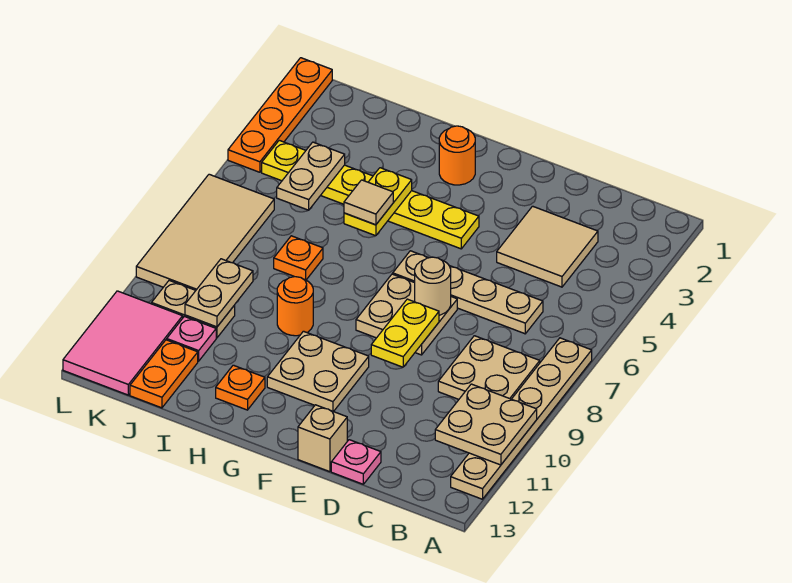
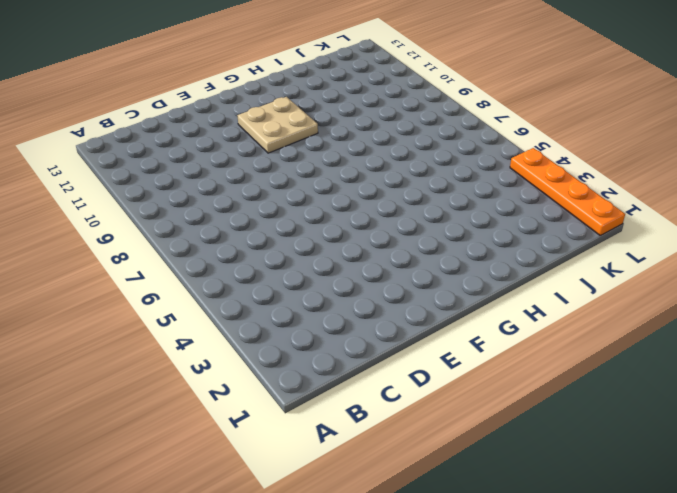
none -> tan plate A7:A12 level 1
none -> tan plate B8:C9 level 1
none -> tan tile C3:D4 level 1

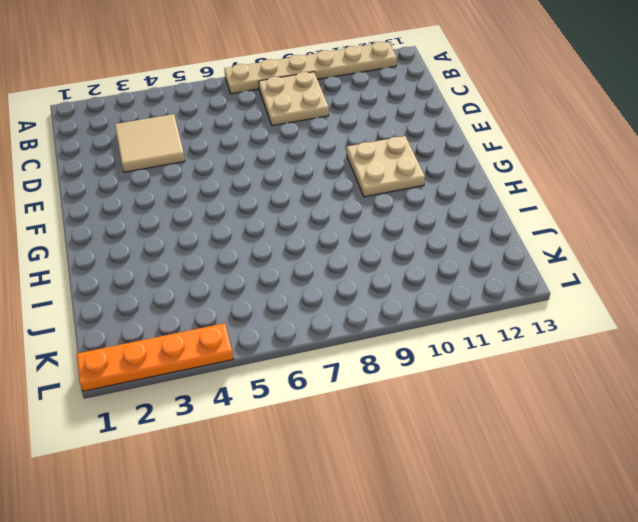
none -> tan plate C6:F6 level 1
none -> pink plate D13 level 1
none -> tan plate E7:F8 level 1

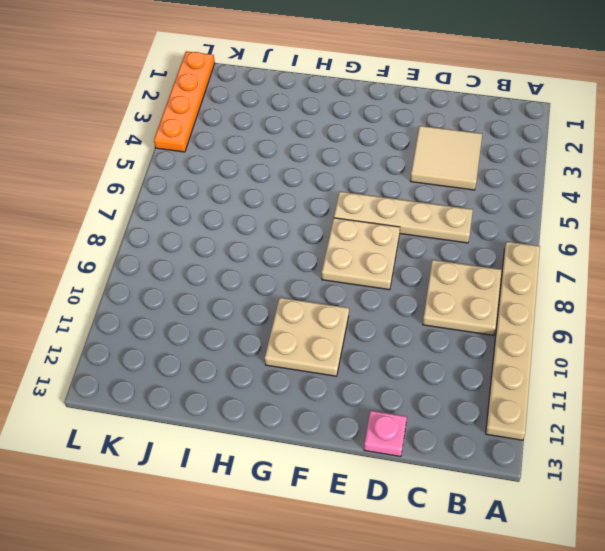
none -> tan brick E13 level 1
none -> yellow plate F4:K4 level 1
none -> orange round brick G2 level 1

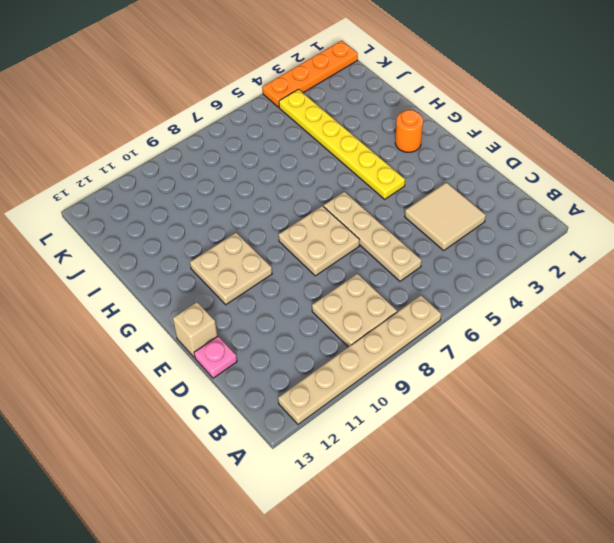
none -> orange round brick H9 level 1
none -> orange plate H12 level 1
none -> orange plate I7 level 1

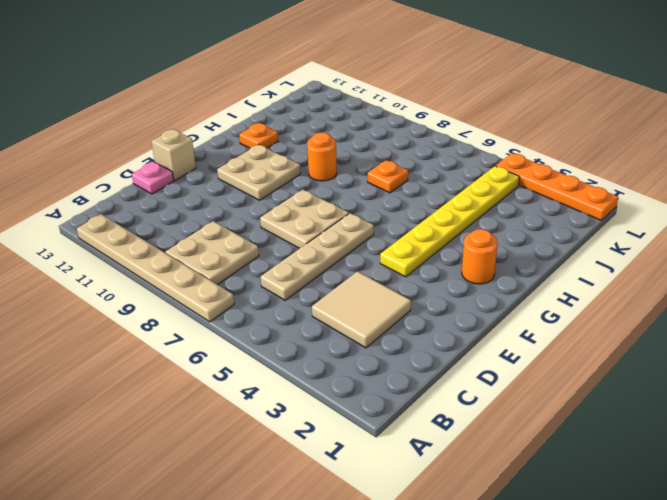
none -> tan plate J10:K10 level 1
none -> pink plate J11 level 1
none -> orange plate J12:J13 level 1

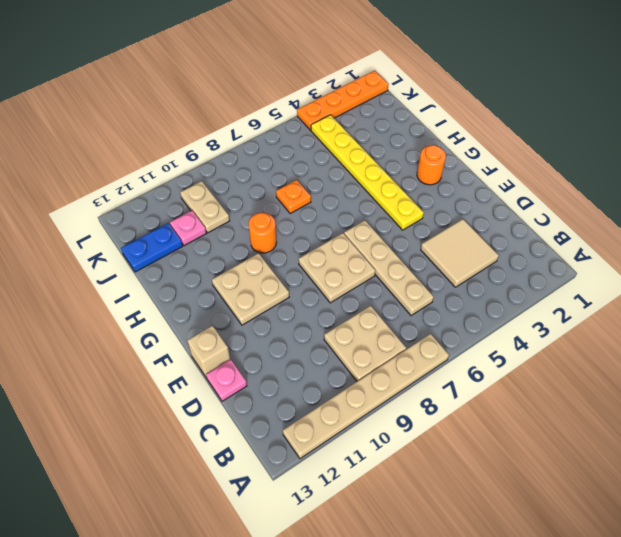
blue plate J12:J13 level 1 -> orange plate J12:J13 level 1
none -> orange plate H12 level 1
none -> tan tile K6:L9 level 1
none -> pink tile K11:L13 level 1

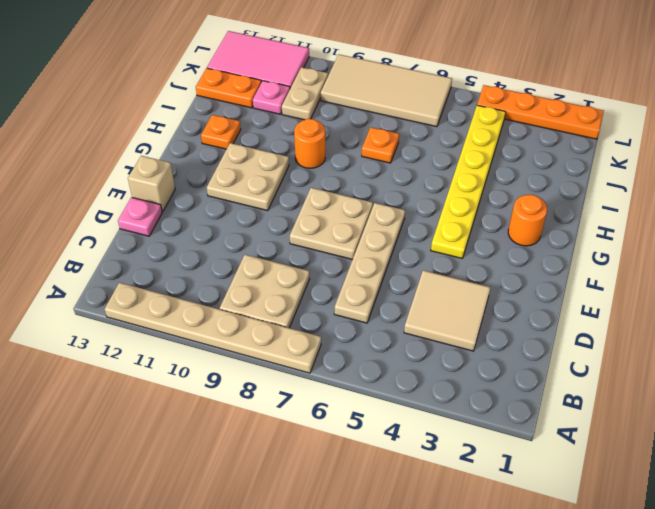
none -> tan plate A10:B11 level 2
none -> tan round brick E7 level 2
none -> yellow plate E8:E9 level 2

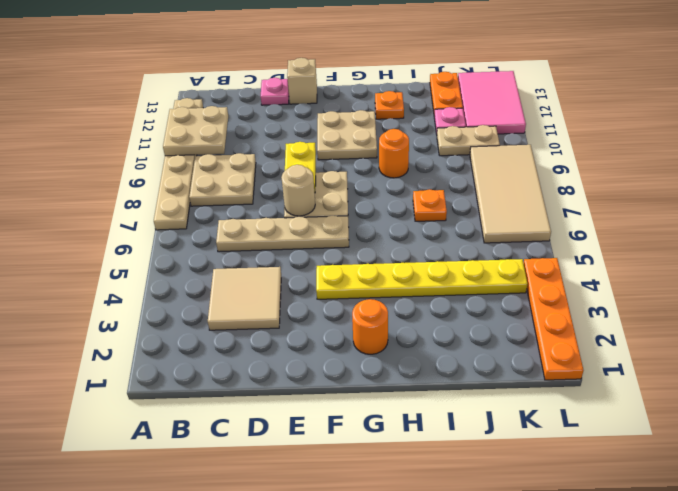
none -> yellow plate H4:H5 level 2
none -> tan plate J4:J5 level 2
none -> tan plate J9:J10 level 2

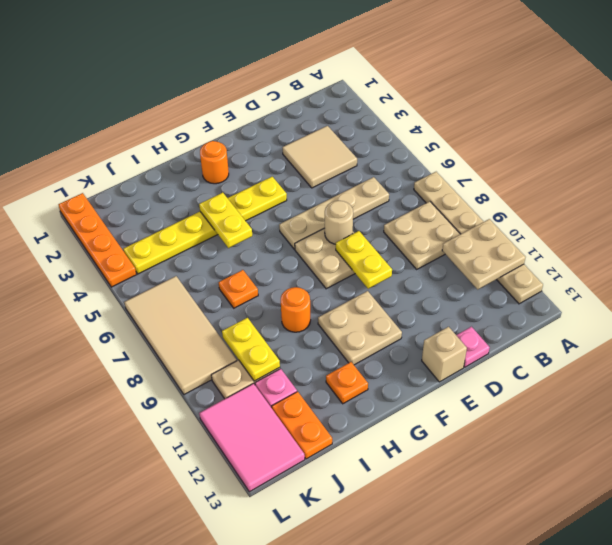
yellow plate J9:J10 level 2 -> tan plate J9:J10 level 2
none -> tan plate J4:J5 level 2
none -> tan tile H5 level 3

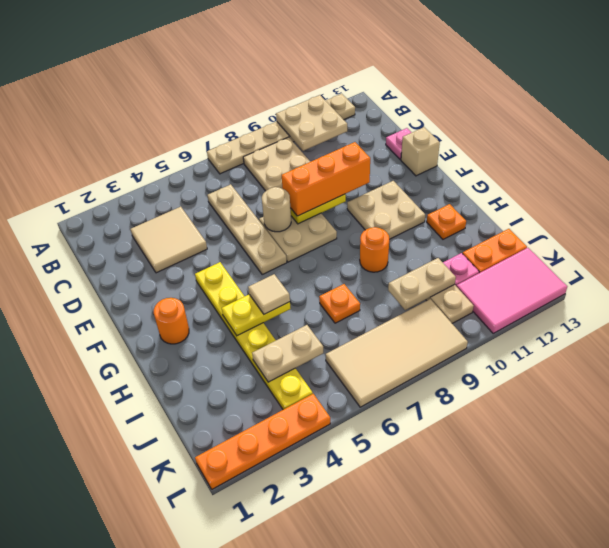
orange brick E8:E10 level 3 -> none

